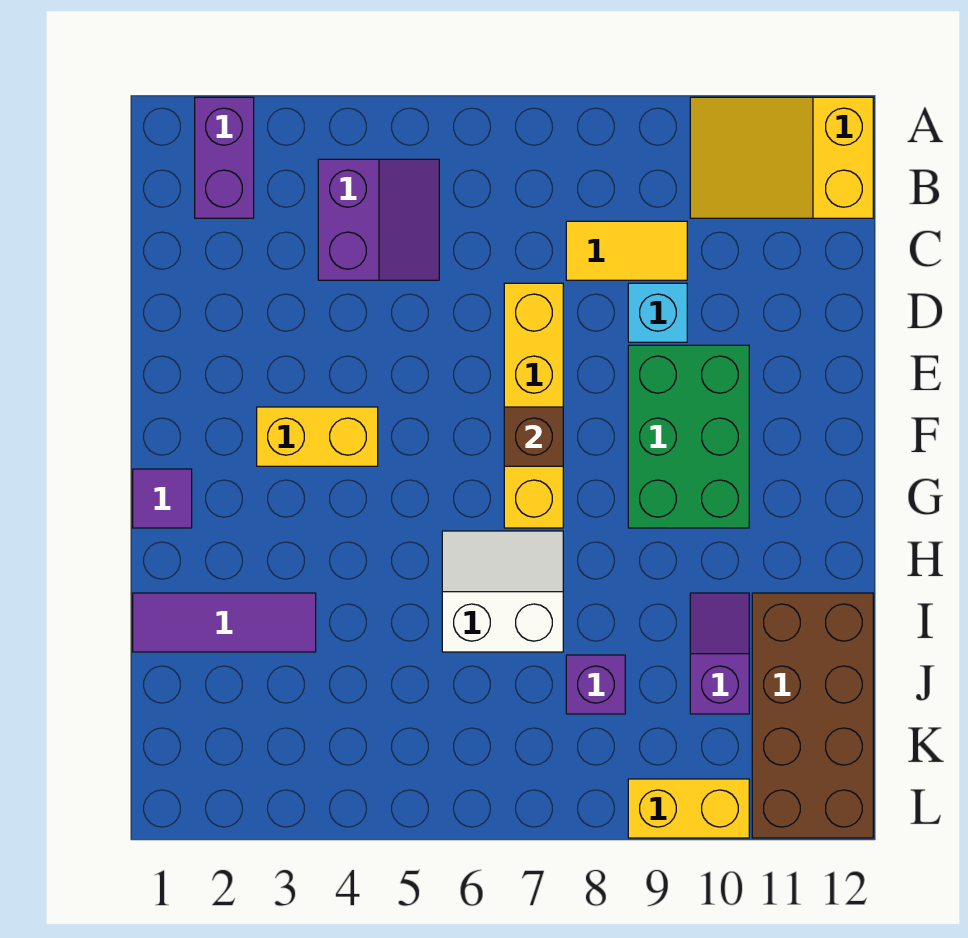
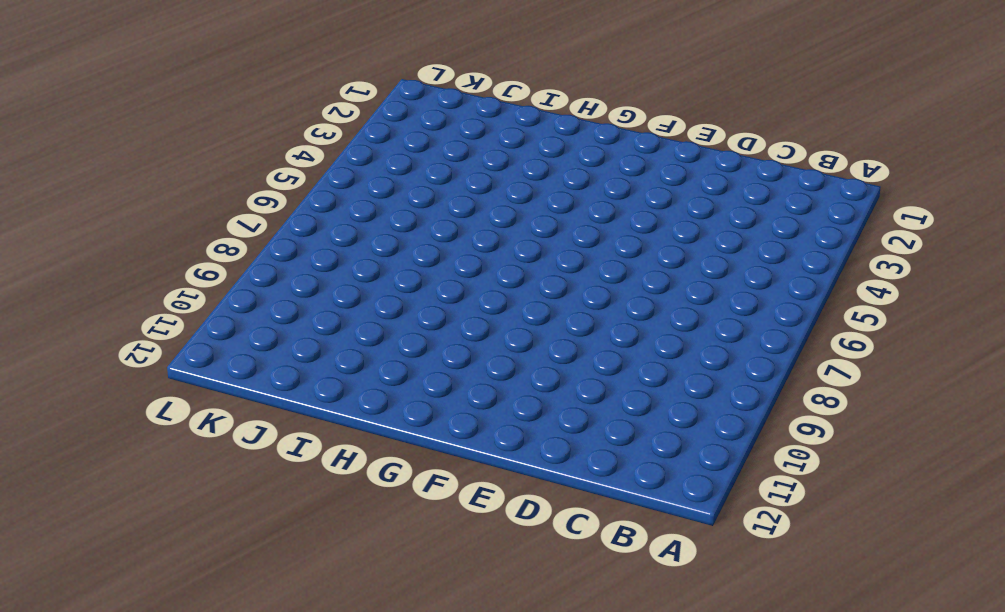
none -> purple brick A2:B2 level 1
none -> yellow slope A10:B12 level 1 top 12
none -> purple slope B4:C5 level 1 top 4

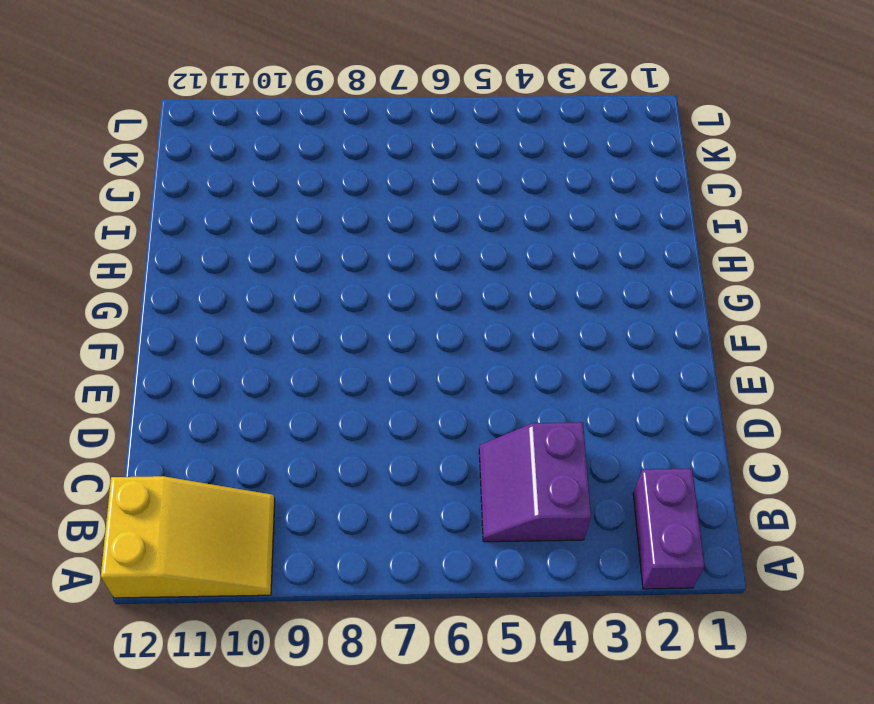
none -> yellow tile C8:C9 level 1
none -> yellow brick D7:G7 level 1
none -> cyan brick D9 level 1

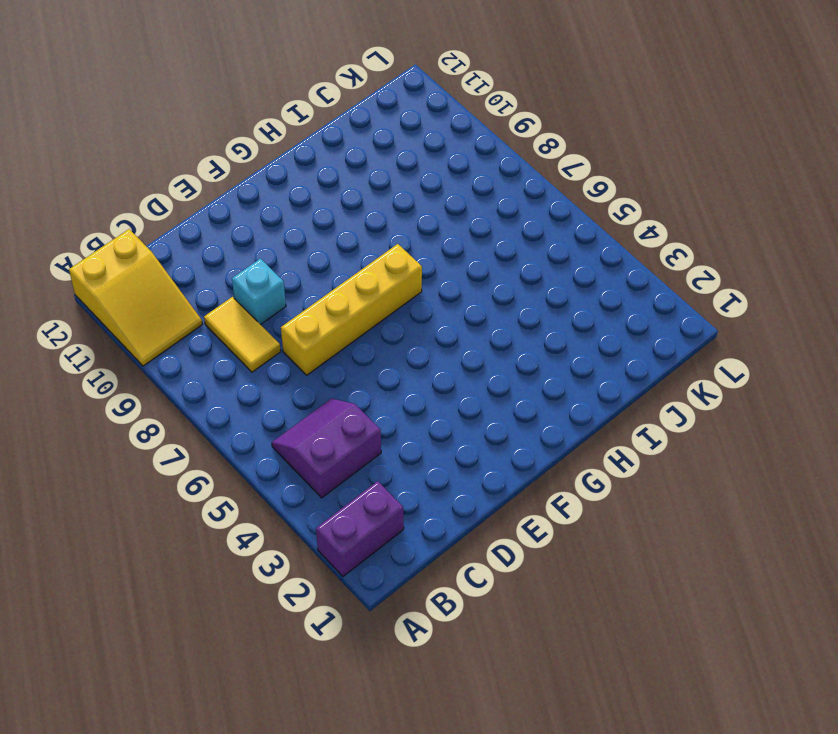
none -> green brick E9:G10 level 1
none -> yellow brick F3:F4 level 1
none -> purple tile G1 level 1

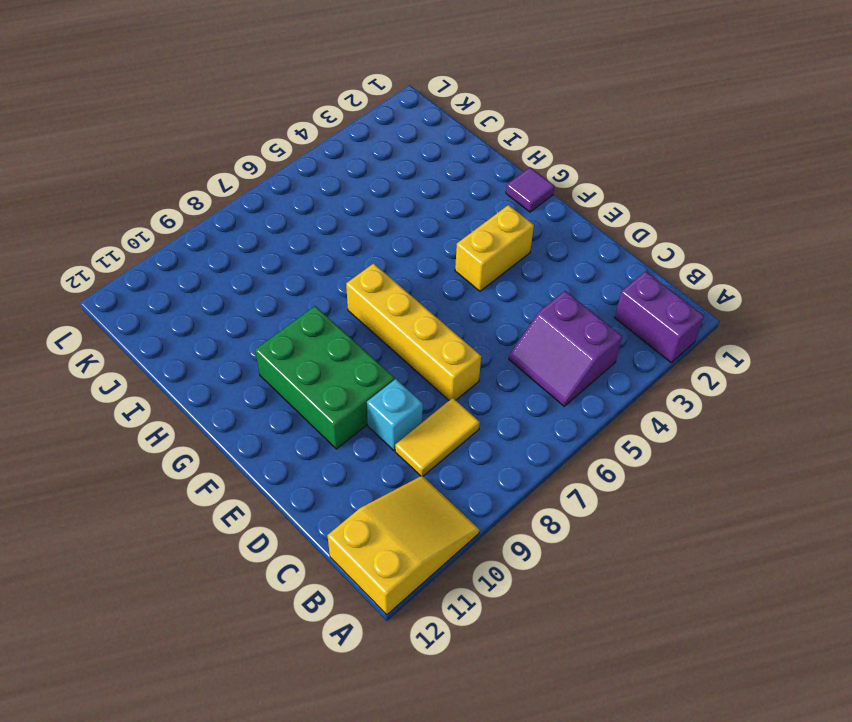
none -> white slope H6:I7 level 1 top I
none -> purple tile I1:I3 level 1
none -> purple slope I10:J10 level 1 top J

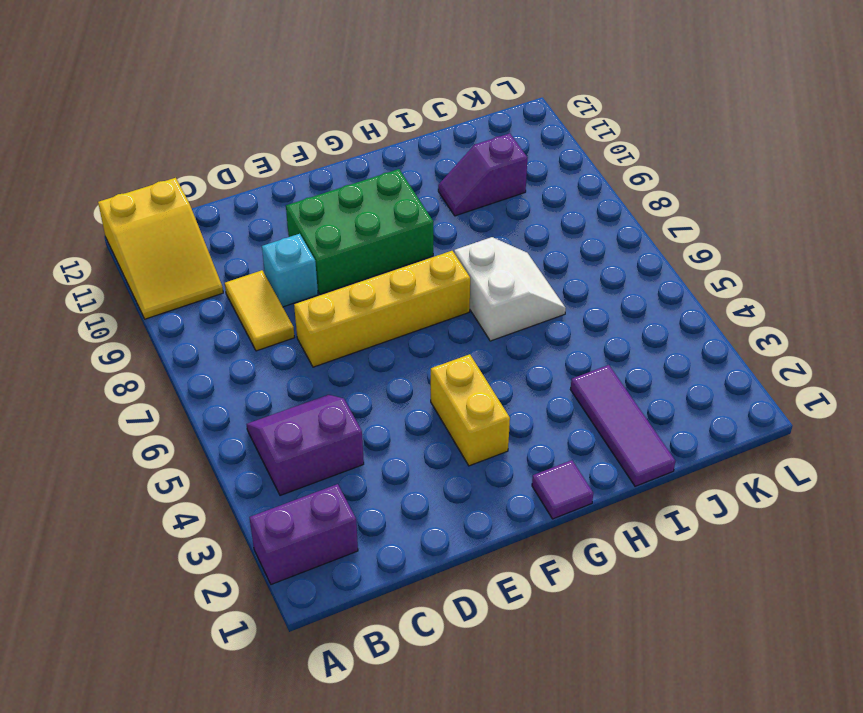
white slope H6:I7 level 1 top H -> white slope H6:I7 level 1 top I
none -> brown brick I11:L12 level 1
none -> purple brick J8 level 1
none -> yellow brick L9:L10 level 1

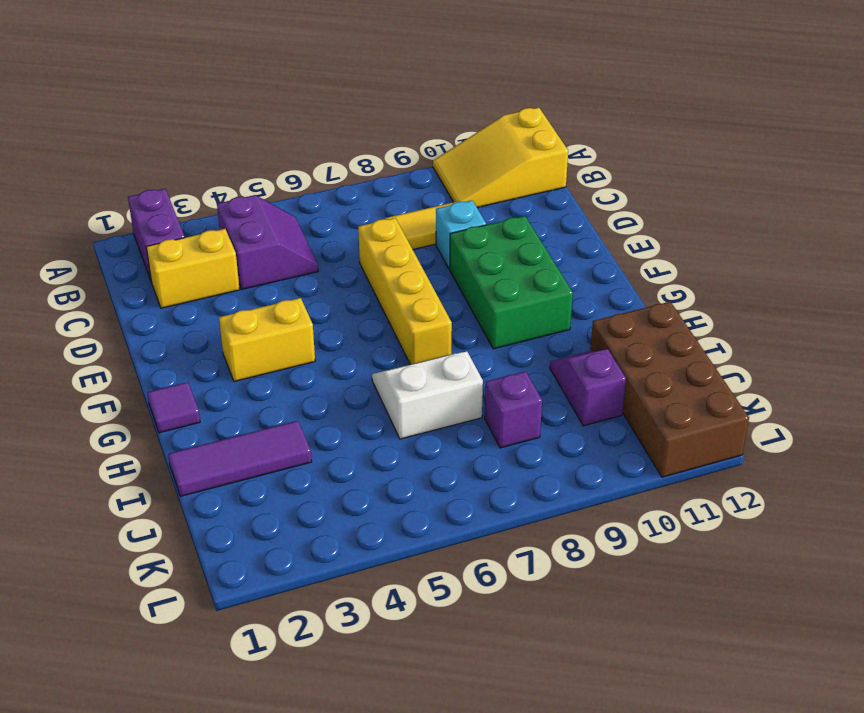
yellow brick C2:C3 level 1 -> yellow brick L9:L10 level 1
none -> brown brick F7 level 2

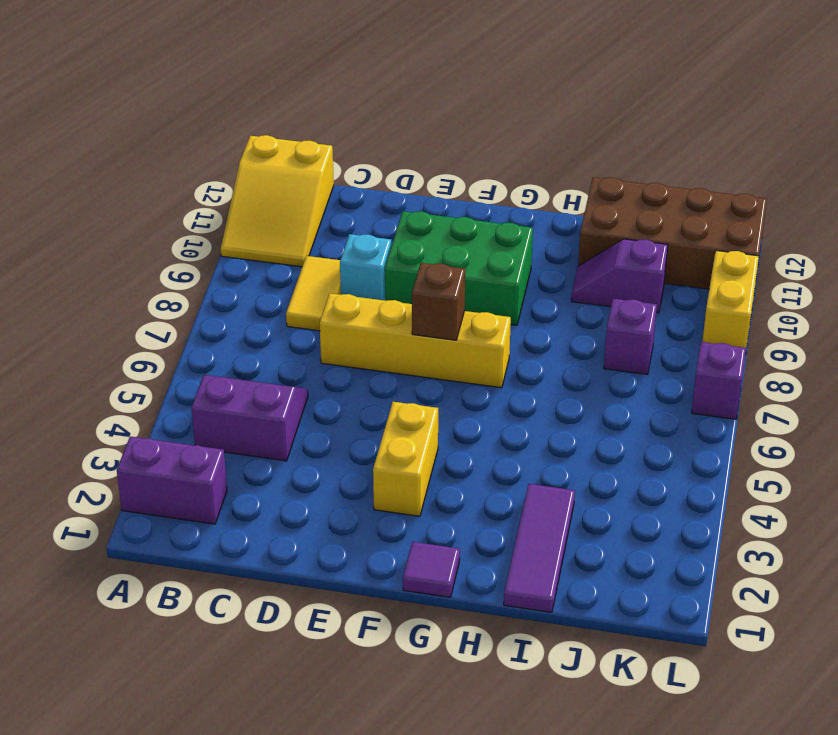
purple brick L7 level 1 -> none
none -> white slope H6:I7 level 1 top I

